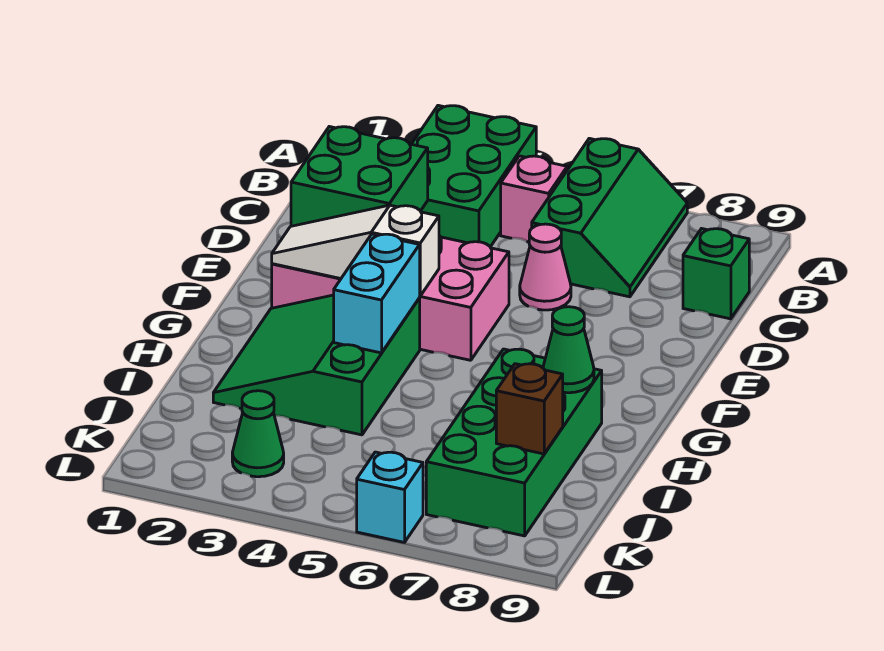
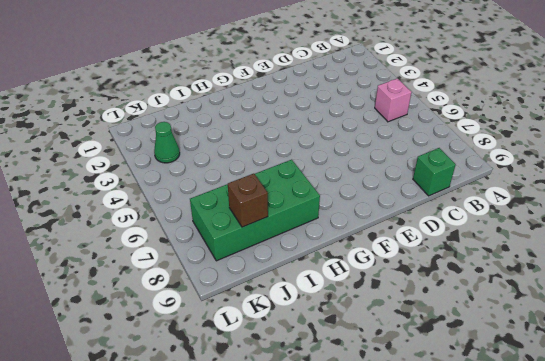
none -> green brick A3:C4 level 1
none -> green slope A6:C7 level 1 top 6
none -> pink cone D6 level 1

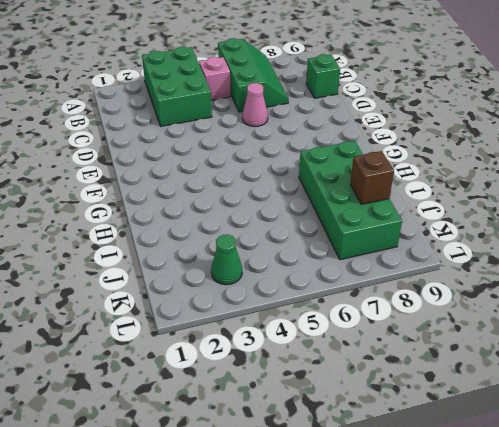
none -> pink brick E2:F5 level 1
none -> green slope G2:I4 level 1 top 4
none -> cyan brick L6 level 1

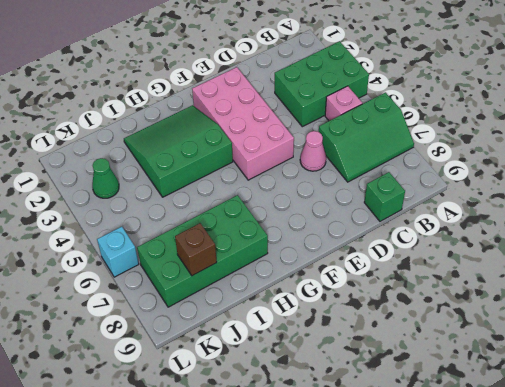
none -> green brick D2:E3 level 2
none -> white slope F2:F4 level 2 top 4
none -> cyan brick G4:H4 level 2

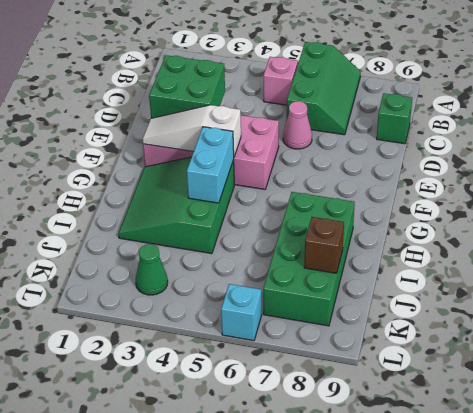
none -> green brick A3:C4 level 1
none -> green cone H8 level 2

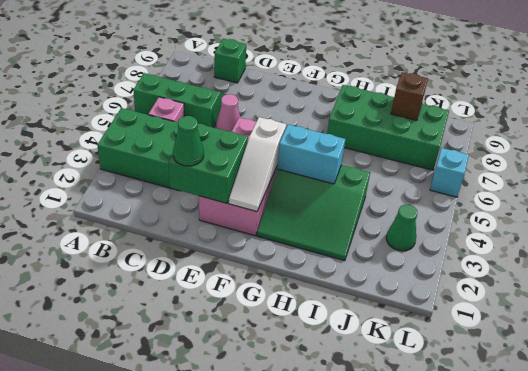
green cone D2 level 3 -> green cone H8 level 2

